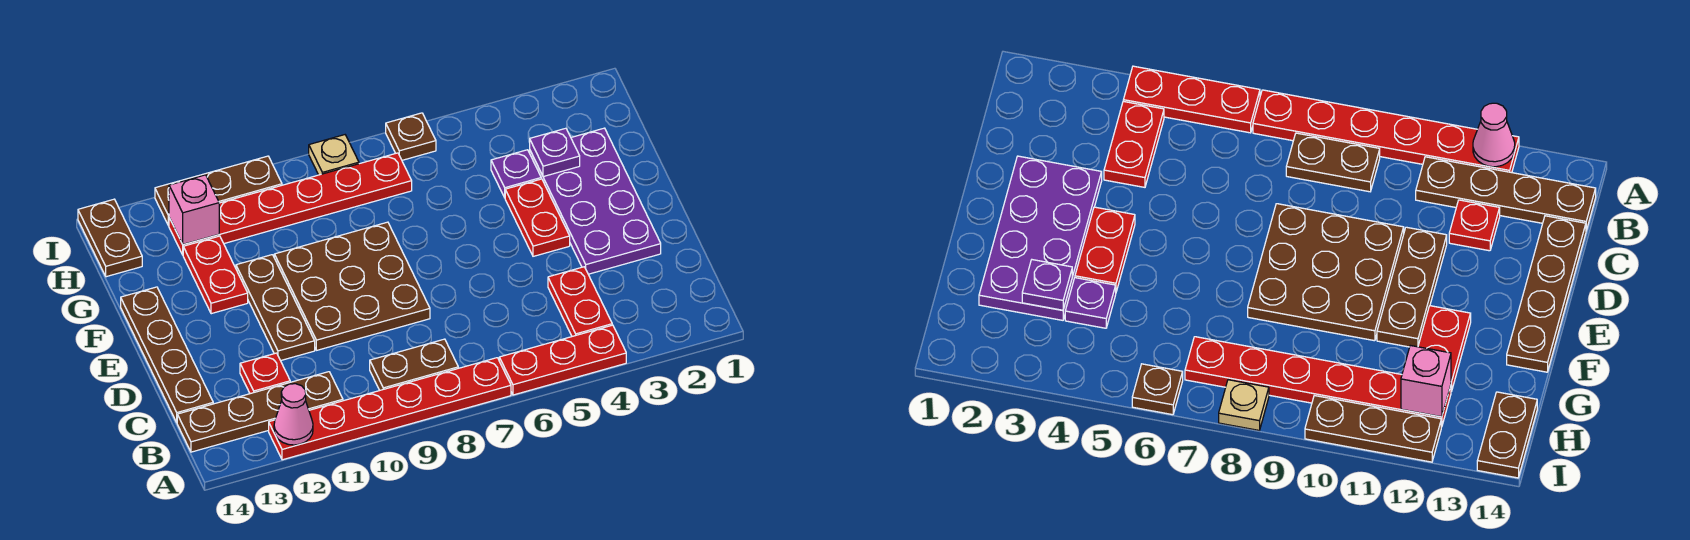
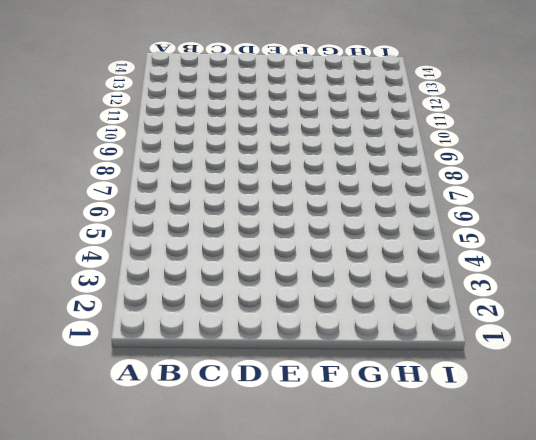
none -> red plate A4:A6 level 1
none -> red plate A7:A12 level 1
none -> red plate B4:C4 level 1

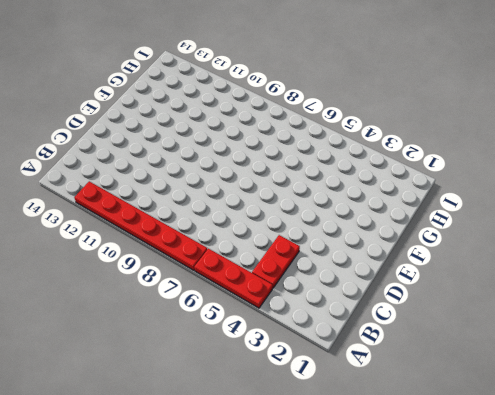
none -> brown plate B8:B9 level 1
none -> brown plate B11:B14 level 1
none -> red plate C12 level 1

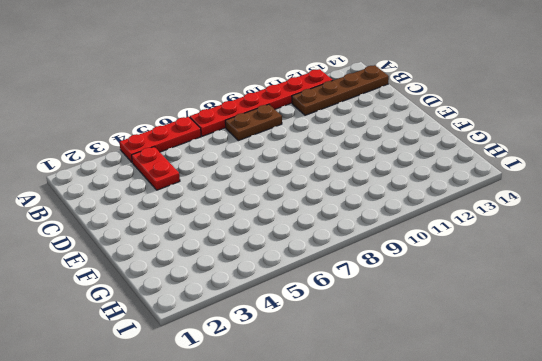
none -> red plate C12 level 1
none -> brown plate C14:F14 level 1
none -> purple plate D2:G3 level 1

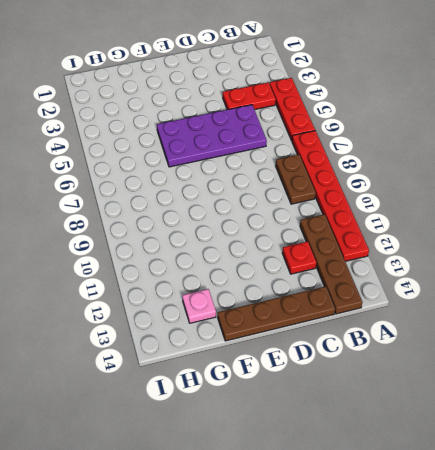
purple plate C5:F6 level 1 -> purple plate D2:G3 level 1
pink plate G13 level 1 -> none
none -> brown plate D8:F10 level 1
none -> brown plate D11:F11 level 1
none -> red plate E4:F4 level 1

